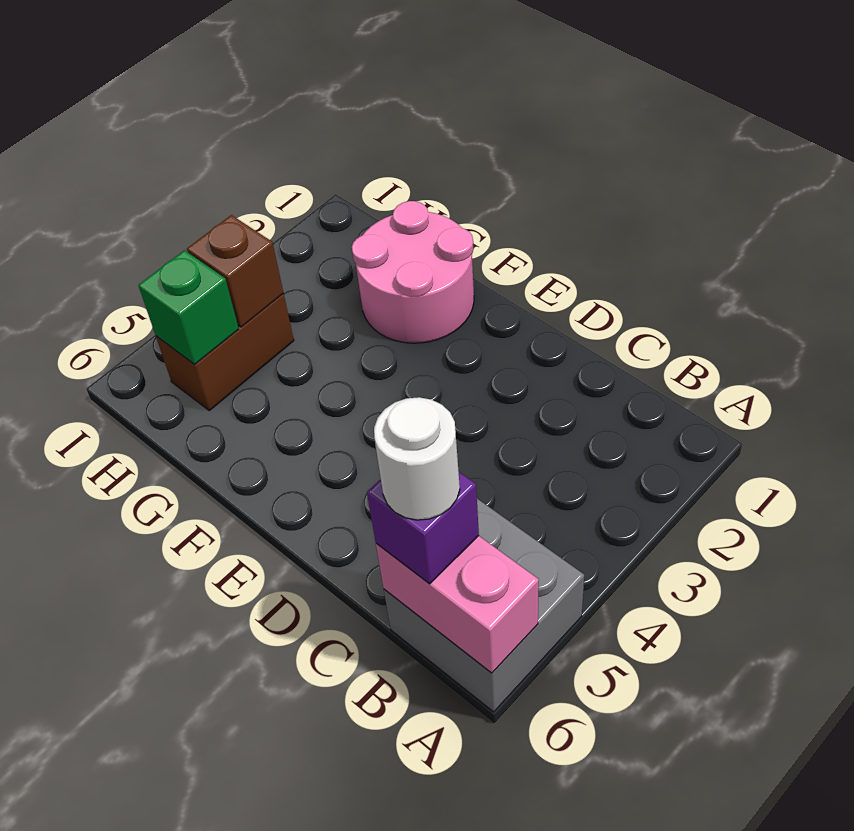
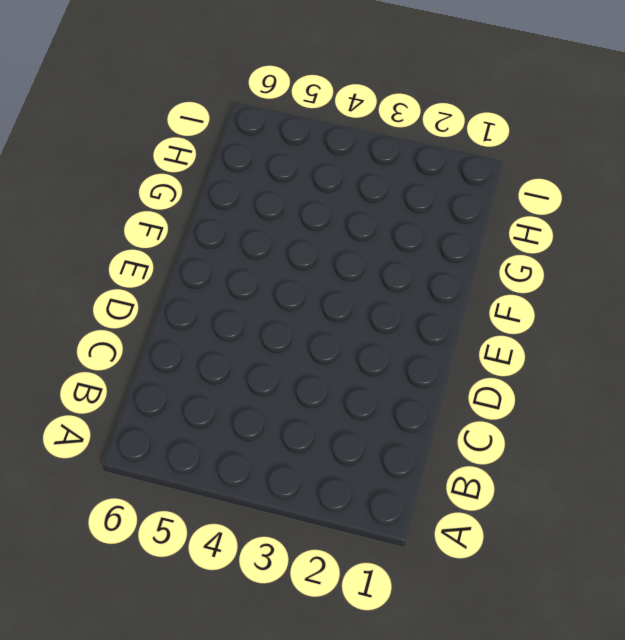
none -> grey brick A5:B6 level 1
none -> pink round brick F1:G2 level 1

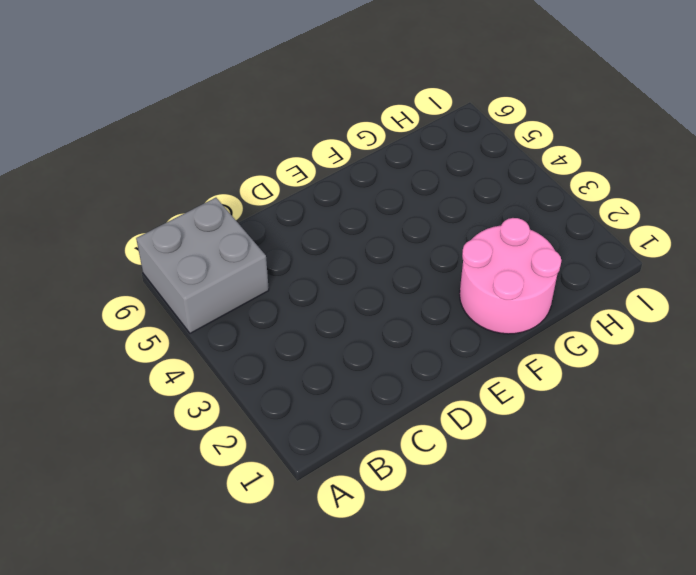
none -> brown brick H4:H5 level 1
none -> pink brick A6:B6 level 2

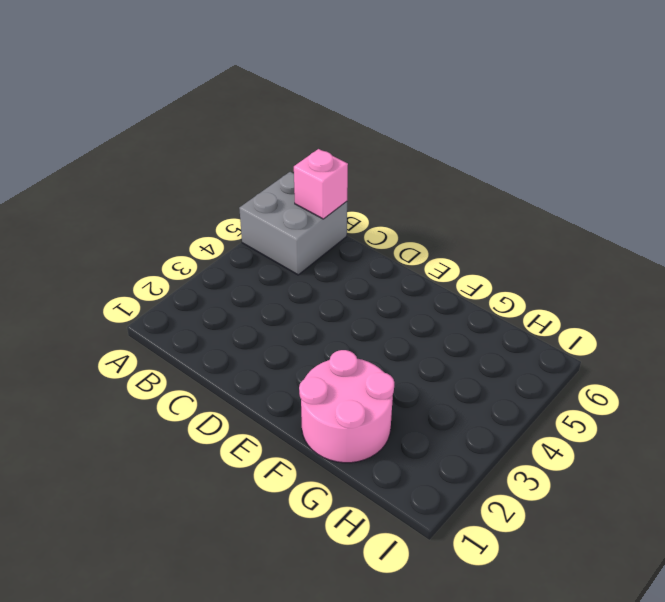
pink brick B6 level 2 -> pink brick A6:B6 level 2
none -> brown brick H4:H5 level 1
none -> brown brick H4 level 2

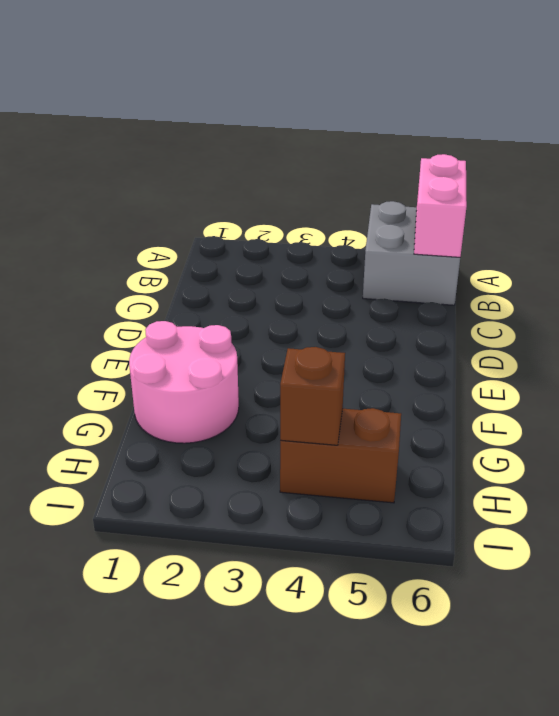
none -> green brick H5 level 2
none -> purple brick B6 level 3

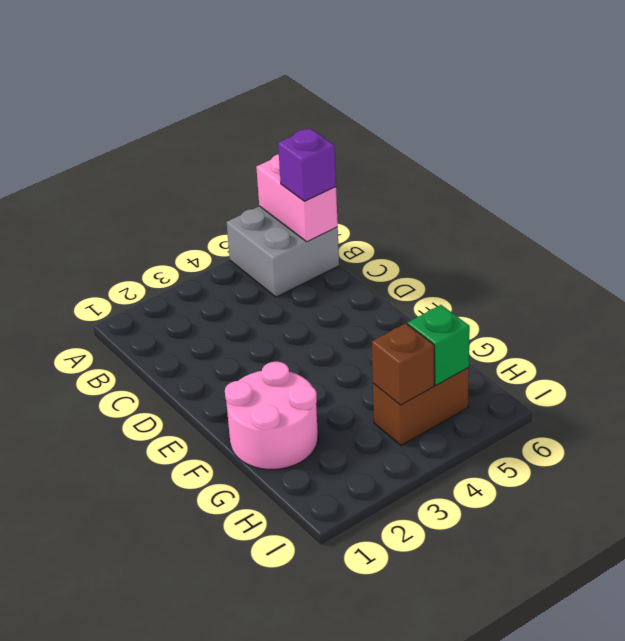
none -> white round brick B6 level 4

